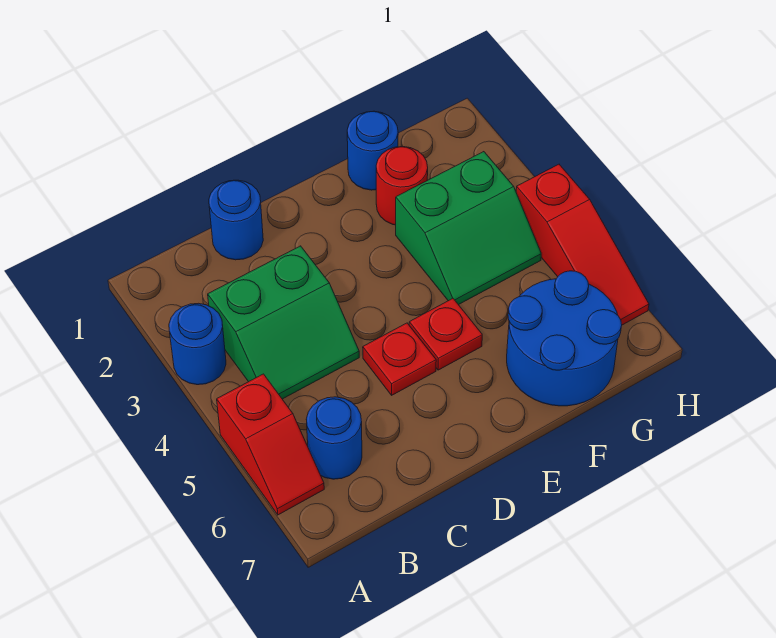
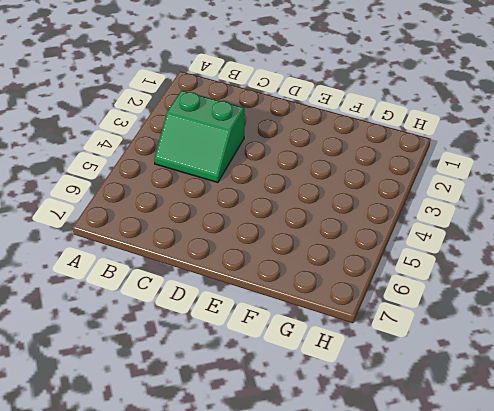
none -> blue round brick A3 level 1
none -> red slope A5:A6 level 1 top 5
none -> blue round brick B6 level 1

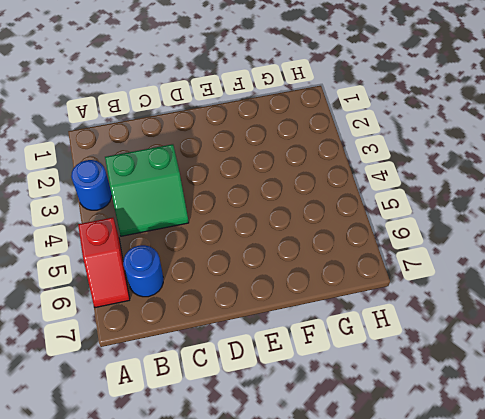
none -> blue round brick C1 level 1
none -> red plate D5 level 1
none -> red plate E5 level 1

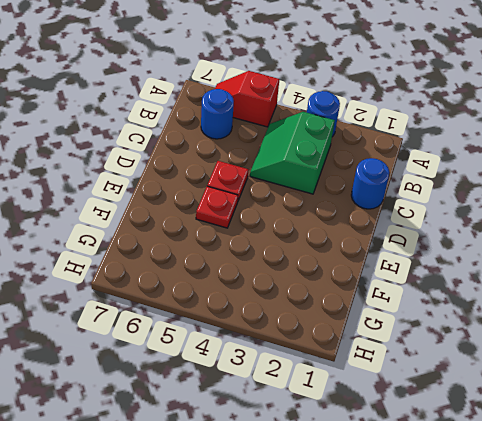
none -> blue round brick F1 level 1
none -> red round brick F2 level 1
none -> green slope F3:G4 level 1 top 3

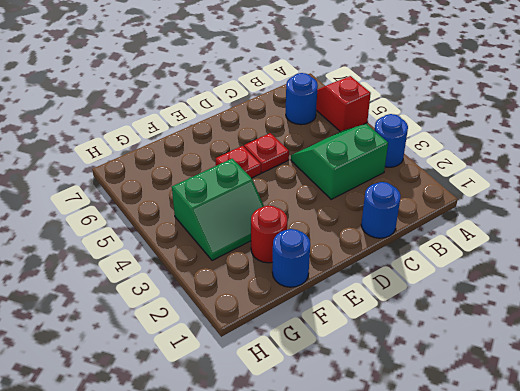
green slope F3:G4 level 1 top 4 -> green slope F3:G4 level 1 top 3
none -> blue round brick F6:G7 level 1
none -> red slope H4:H6 level 1 top 4

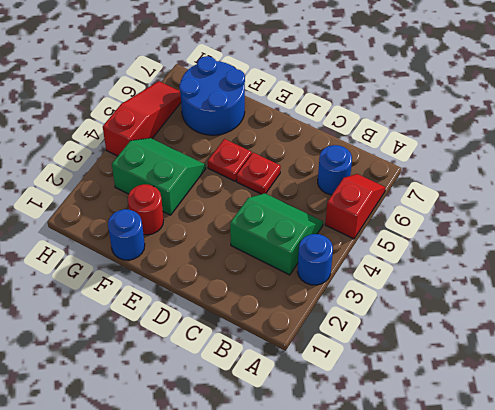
none -> blue round brick C1 level 1

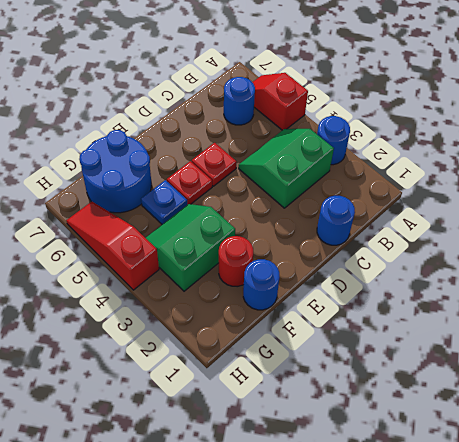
blue plate F5 level 1 -> none

